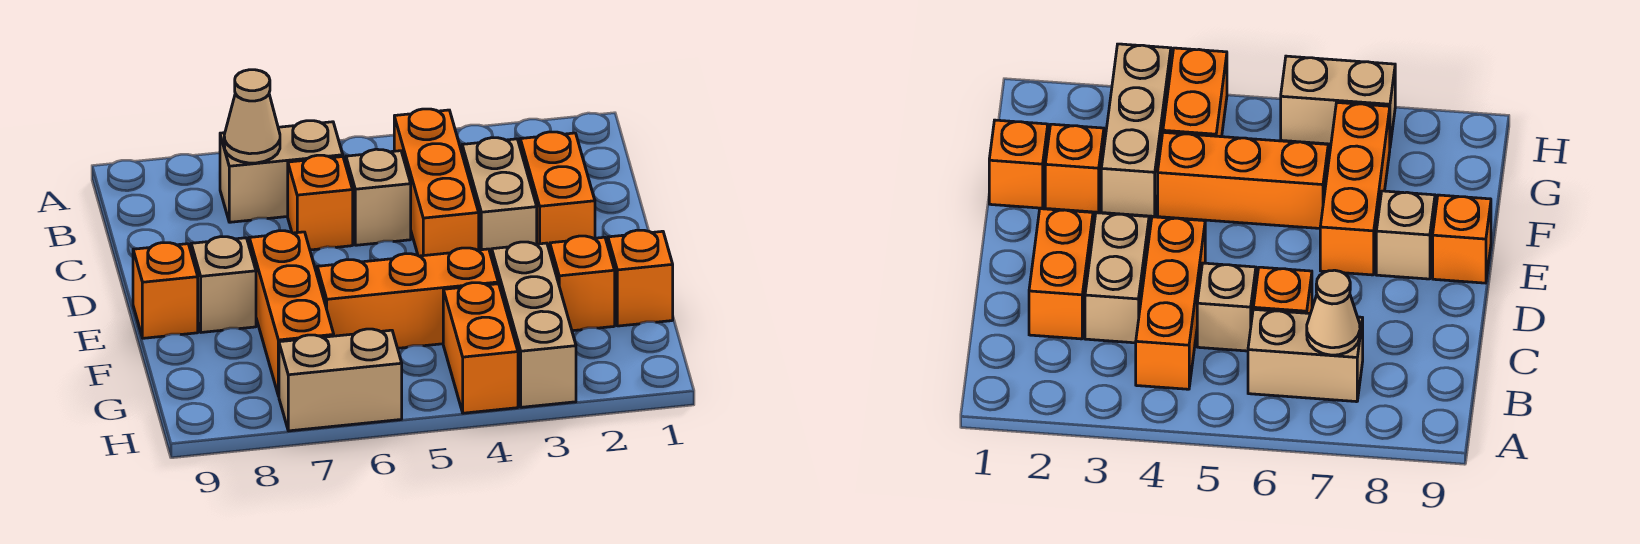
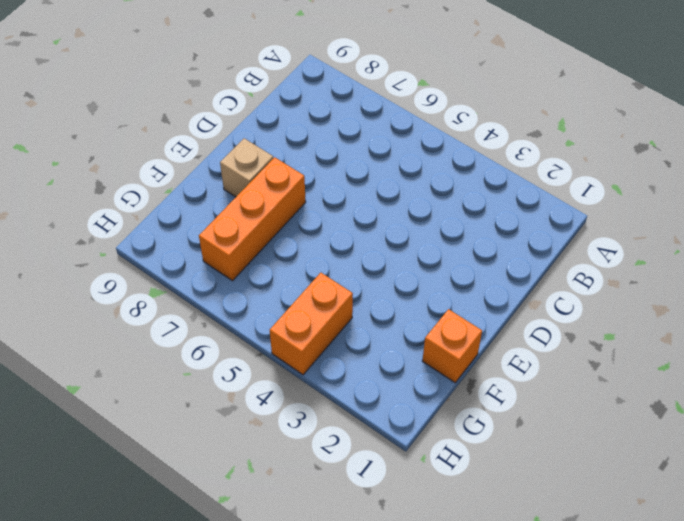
none -> orange brick B4:D4 level 1
none -> tan brick B6:B7 level 1
none -> orange brick C2:D2 level 1

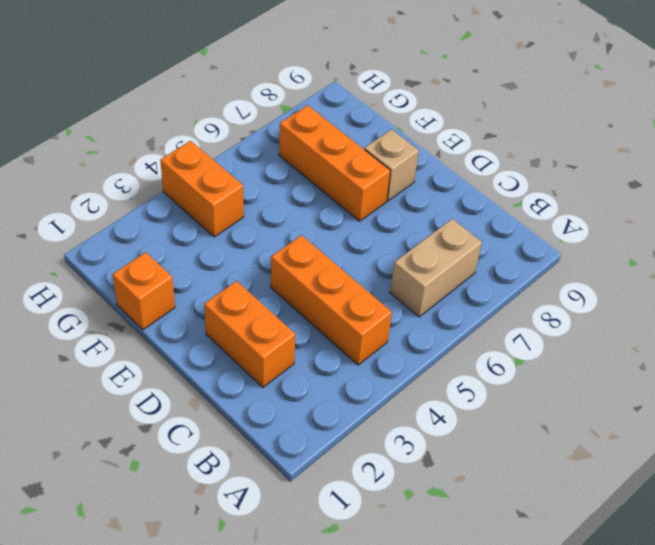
none -> tan brick C3:D3 level 1
none -> tan brick C5 level 1
none -> orange brick C6 level 1

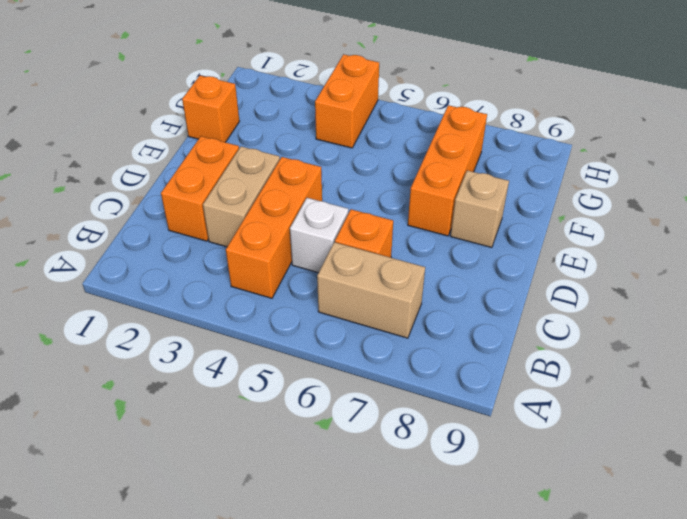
white brick C5 level 1 -> tan brick C5 level 1
none -> orange brick E9 level 1
none -> orange brick F2 level 1
none -> tan brick F3:H3 level 1

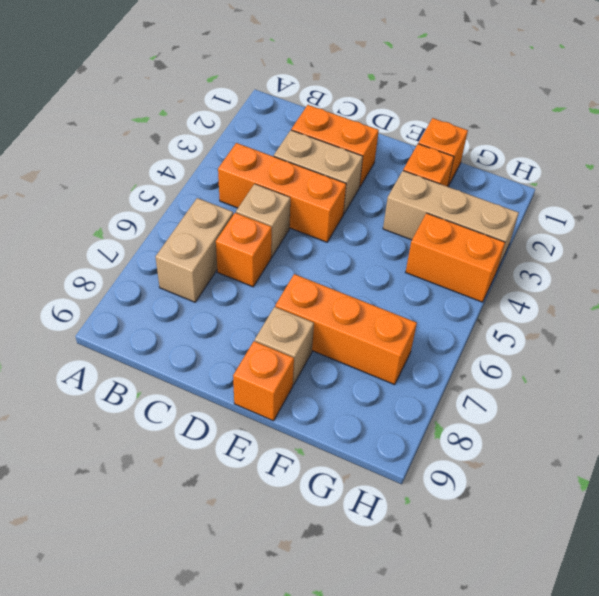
none -> orange brick F4:F6 level 1
none -> tan brick H6:H7 level 1
none -> tan cone B7 level 2

